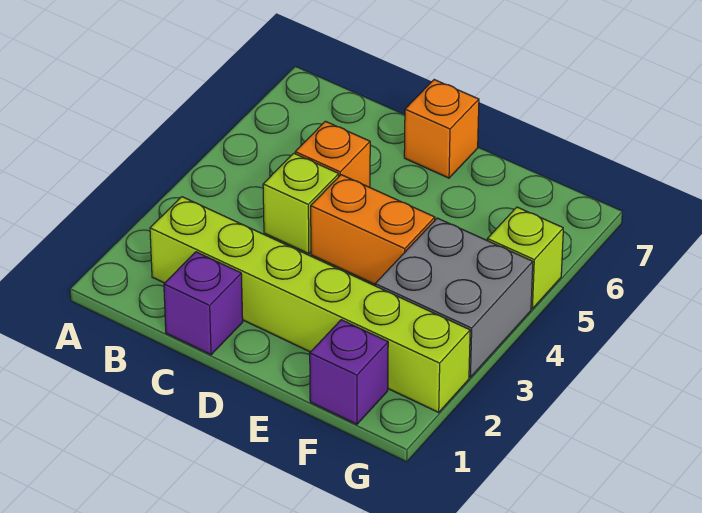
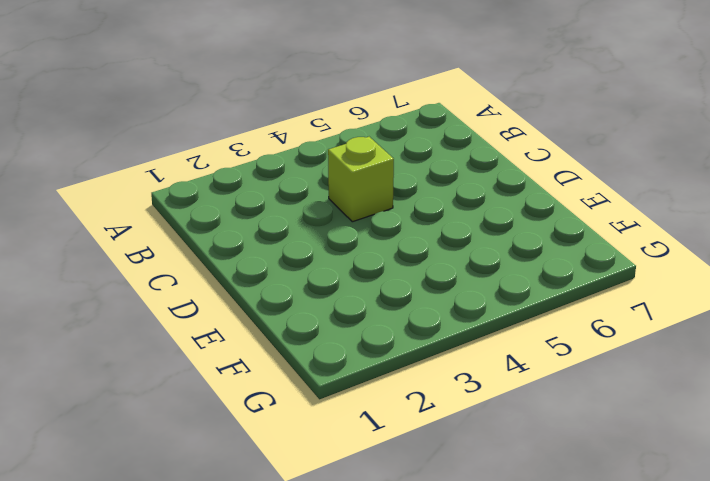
none -> lime brick B2:G2 level 1
none -> purple brick C1 level 1

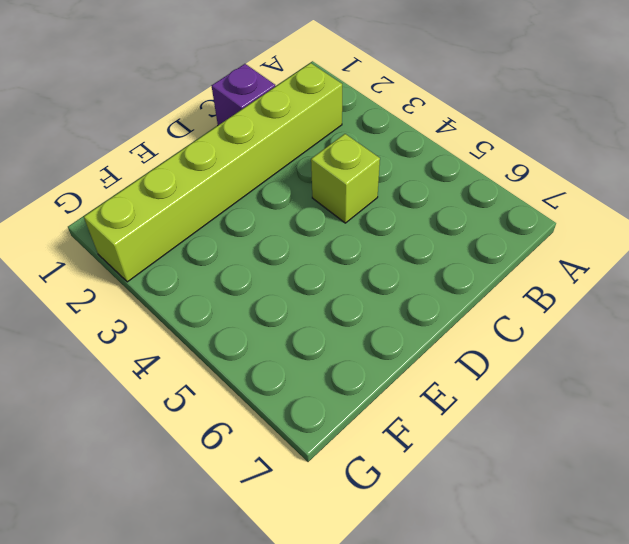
none -> orange brick C5 level 1
none -> orange brick D4:E4 level 1

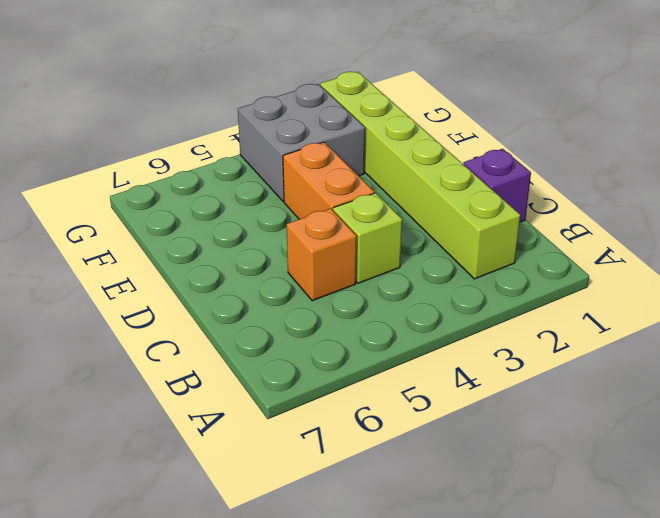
none -> orange brick D7 level 1
none -> purple brick F1 level 1

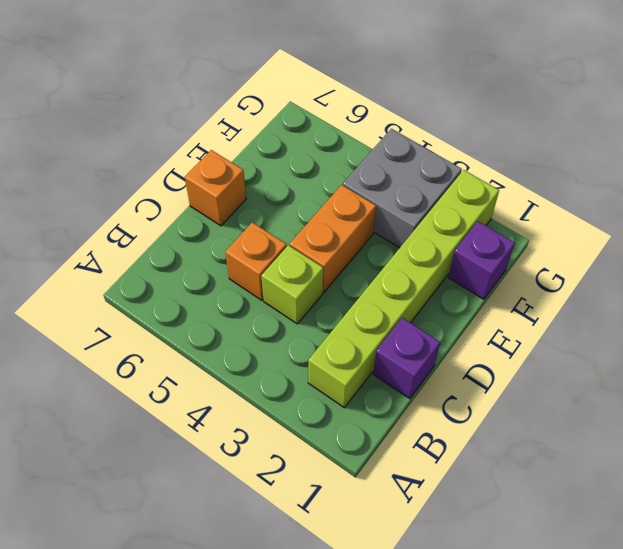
none -> lime brick G5 level 1

